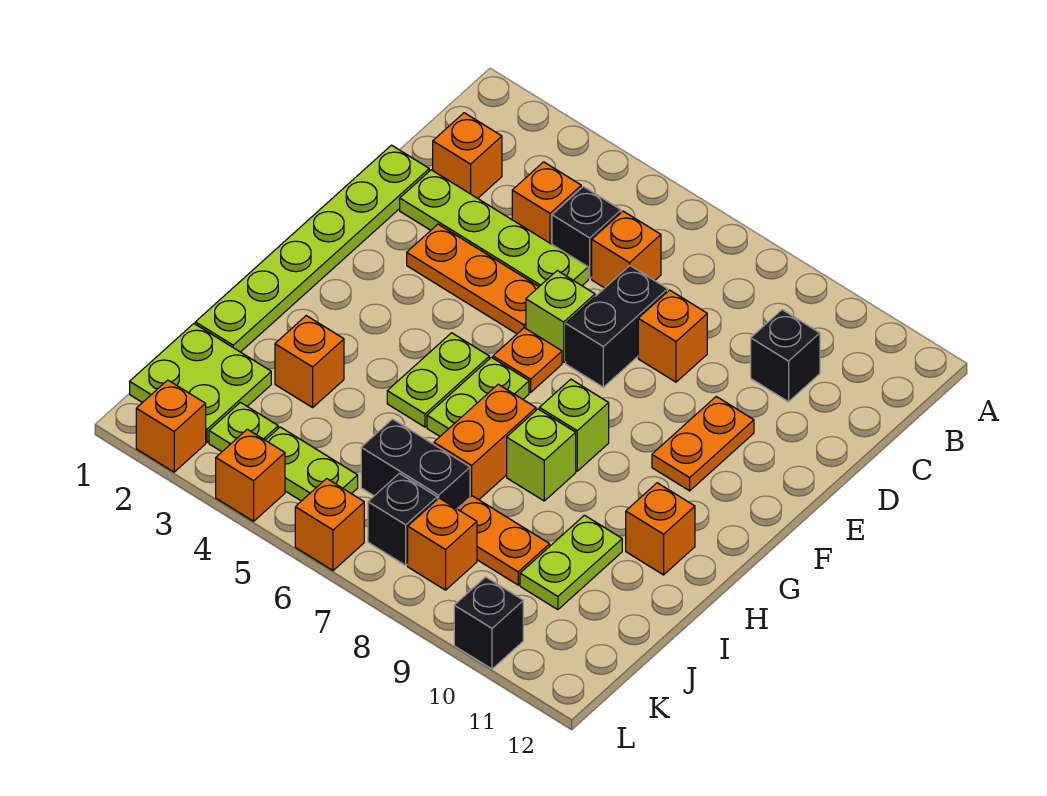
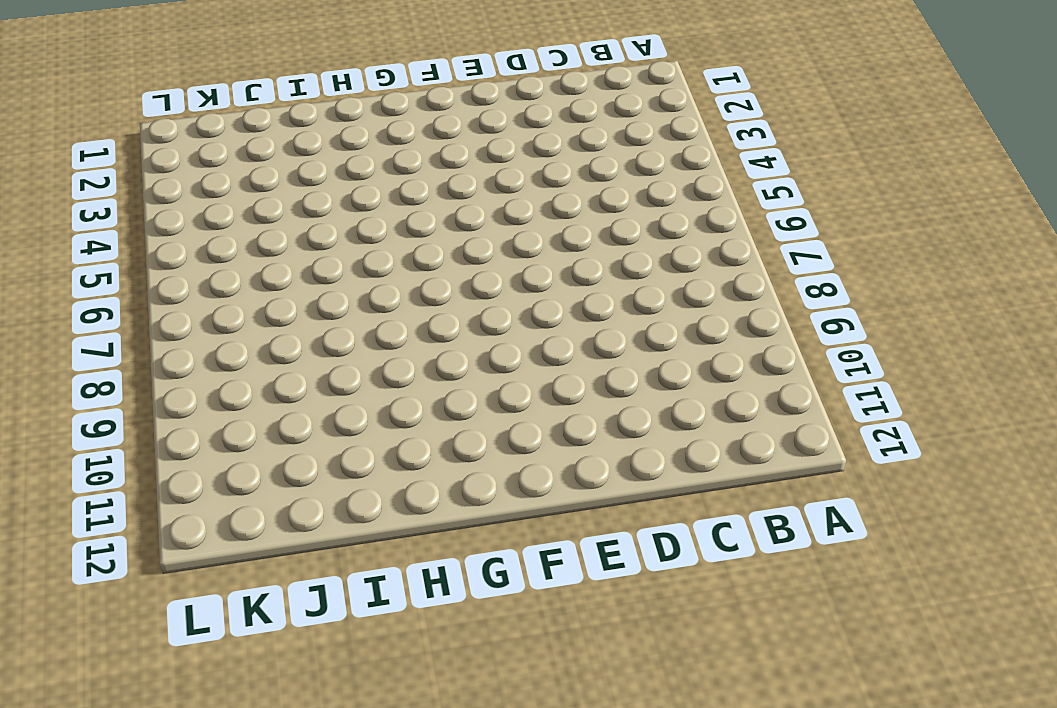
none -> orange brick C2 level 1
none -> orange brick C4 level 1
none -> black brick C5 level 1
none -> orange brick C6 level 1

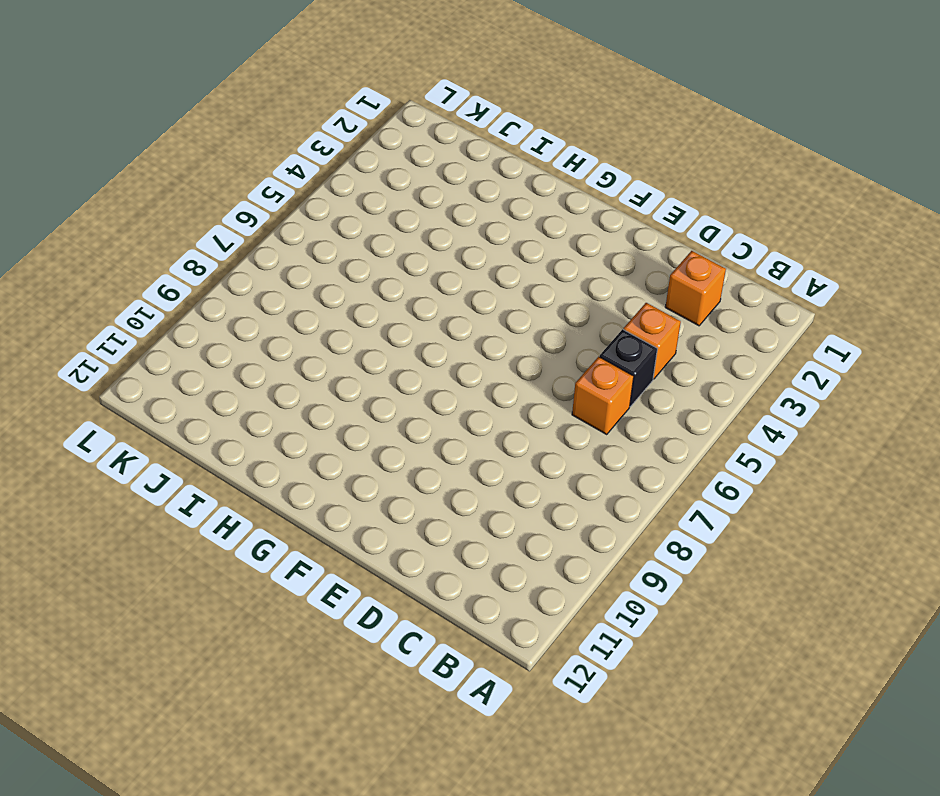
none -> black brick C10 level 1
none -> lime plate D1:I1 level 1
none -> lime plate D2:D5 level 1
none -> black brick D7:E7 level 1

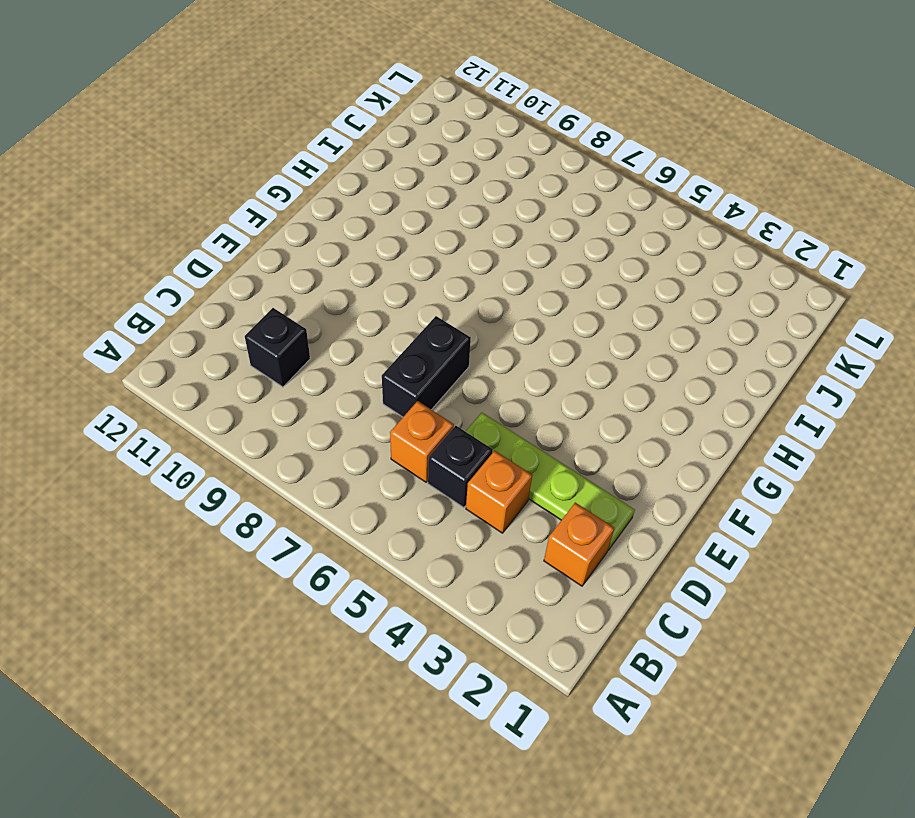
none -> lime plate D1:I1 level 1
none -> orange brick D8 level 1
none -> orange plate E3:E5 level 1
none -> lime brick E6 level 1

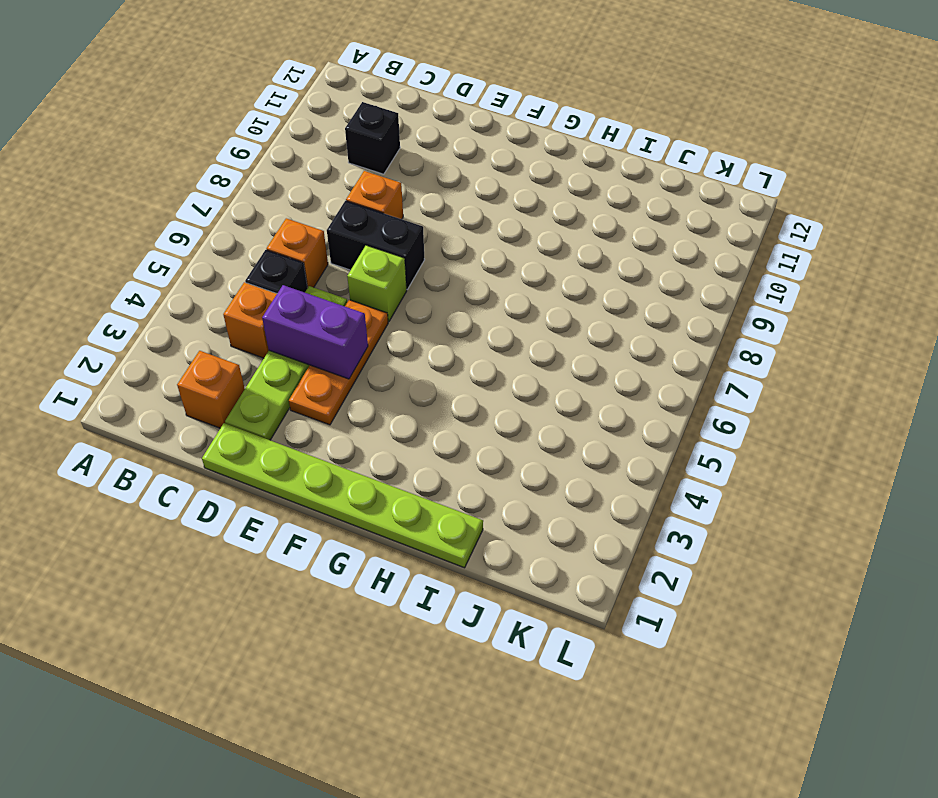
purple brick D4:E4 level 2 -> none
none -> orange plate E10:F10 level 1
none -> orange plate F6 level 1
none -> lime plate G5:H5 level 1
none -> lime plate G6:H6 level 1

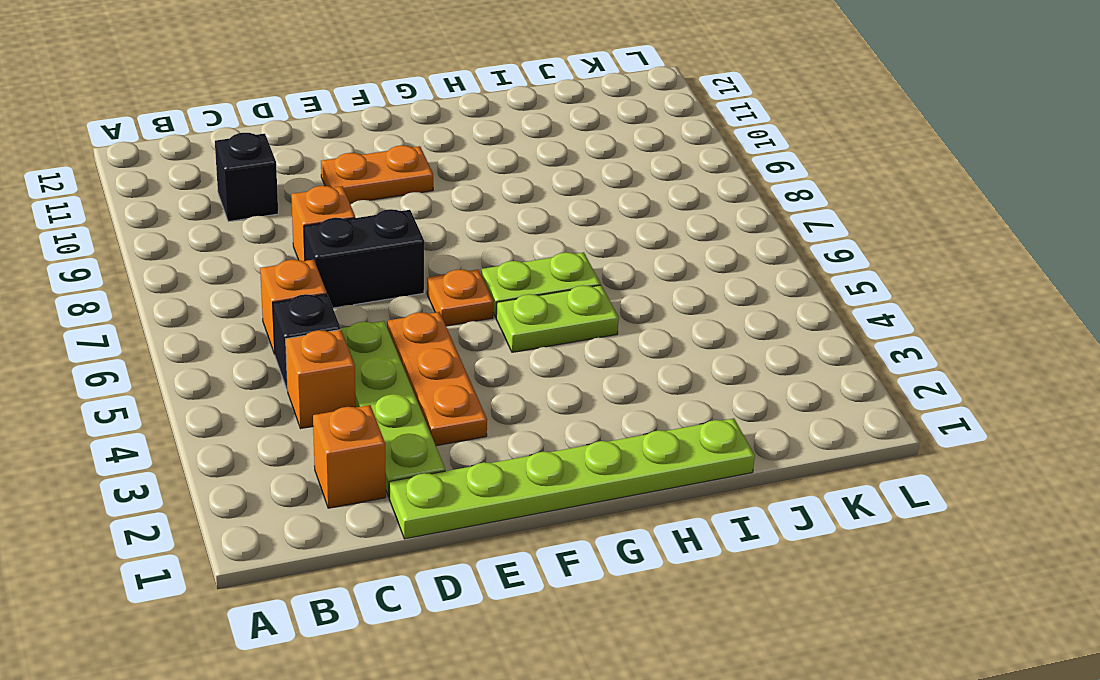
none -> lime brick E6 level 1
none -> lime brick G8 level 1
none -> orange brick H7:I7 level 1
none -> lime brick H8 level 1

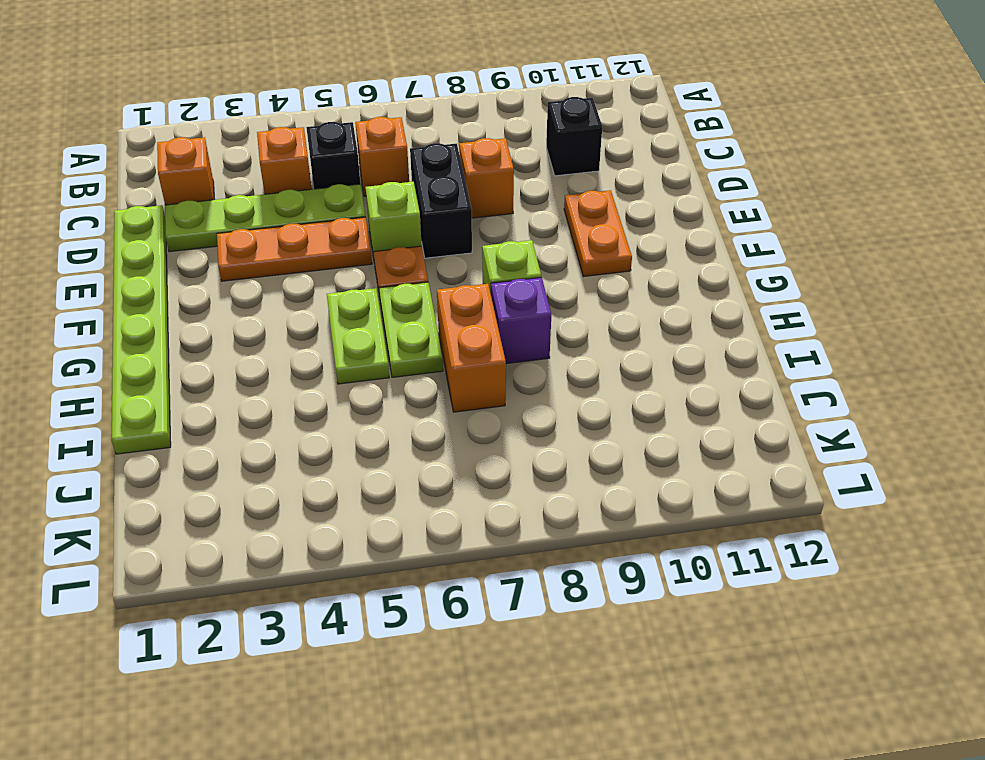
purple brick H8 level 1 -> lime brick H8 level 1
none -> orange brick H11 level 1
none -> orange brick I3 level 1
none -> lime plate I10:J10 level 1
none -> lime plate J1:K2 level 1

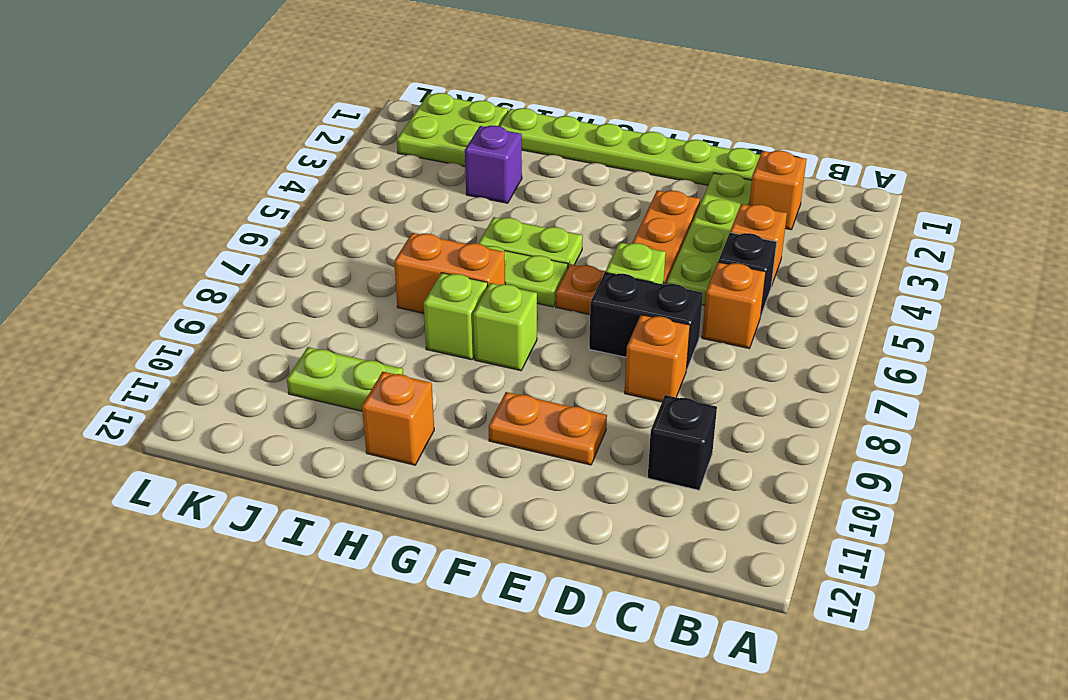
purple brick I3 level 1 -> orange brick I3 level 1
none -> black brick J6:J7 level 1
none -> orange plate J8:J9 level 1
none -> lime plate K3 level 1
none -> lime plate K4:K5 level 1

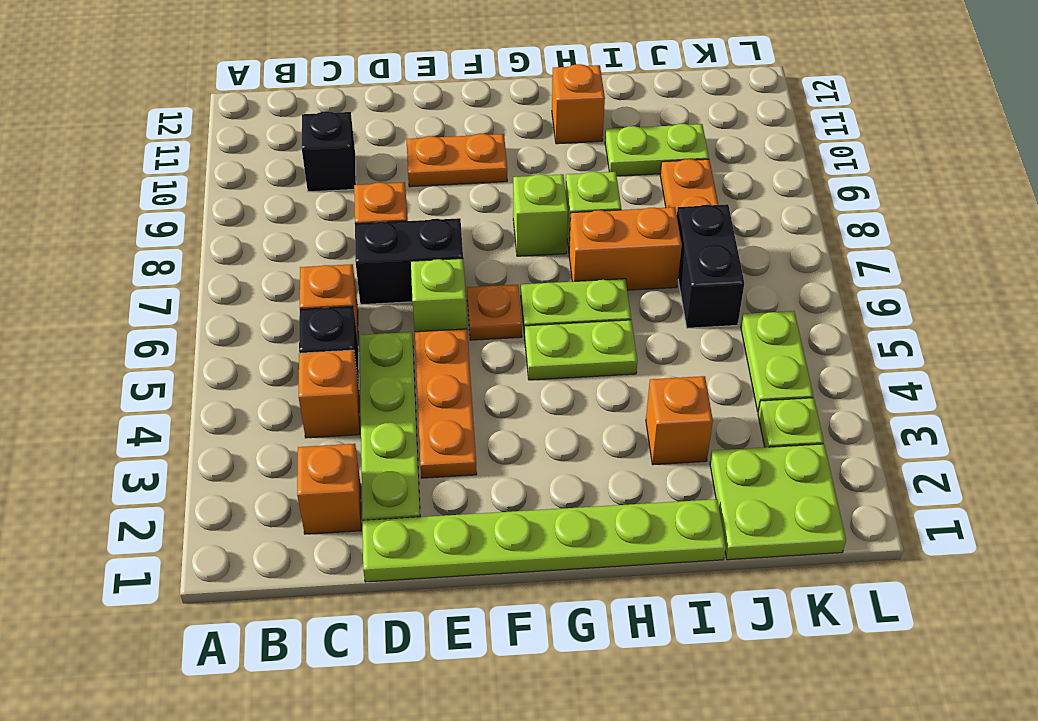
none -> black brick K7 level 1
none -> orange brick K8 level 1
none -> orange brick L2 level 1
none -> orange brick L4 level 1

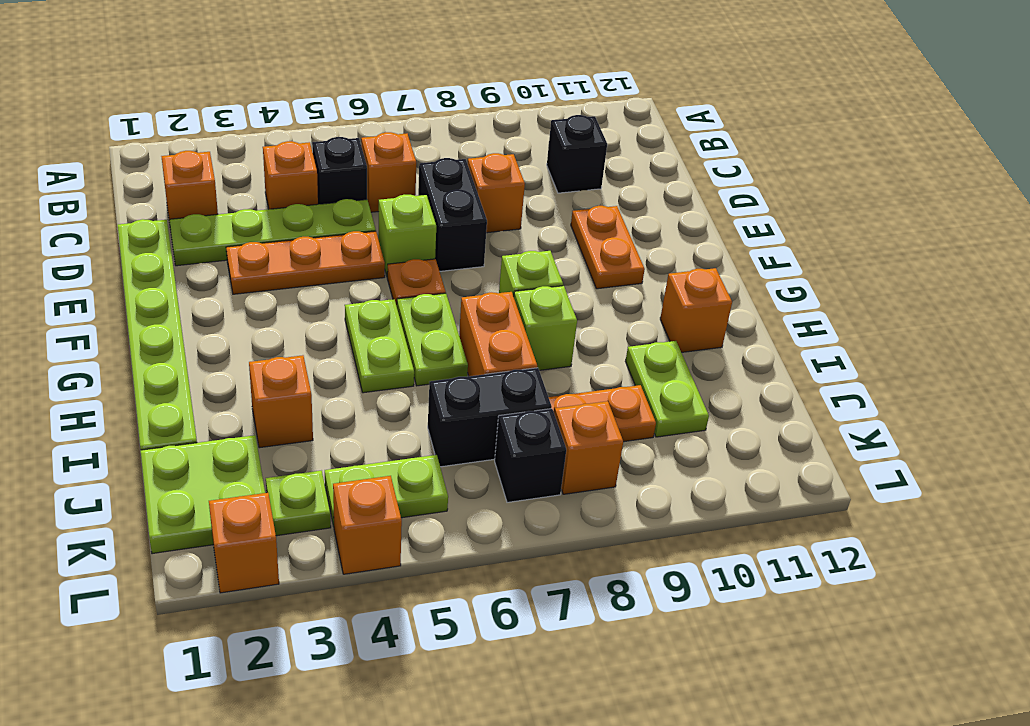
none -> orange brick L6 level 1
none -> black brick L10 level 1

